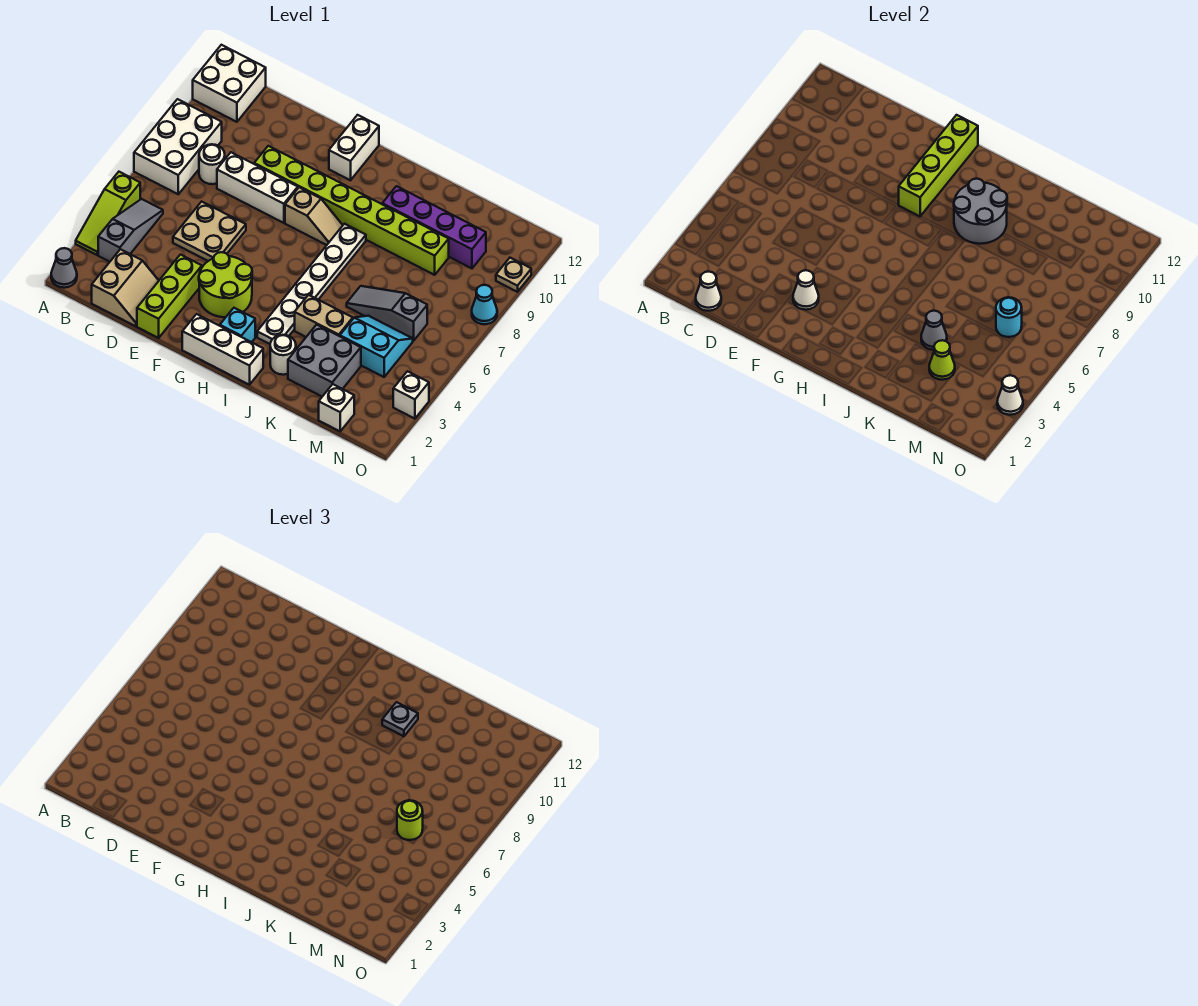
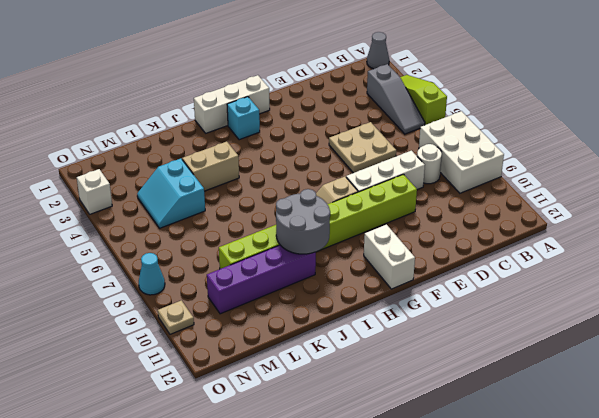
cyan slope L4:M5 level 1 top L -> cyan slope L4:M5 level 1 top 4
none -> white brick A11:B12 level 1
none -> tan slope C1:D2 level 1 top C
none -> lime brick E1:E3 level 1
none -> lime round brick F3:G4 level 1

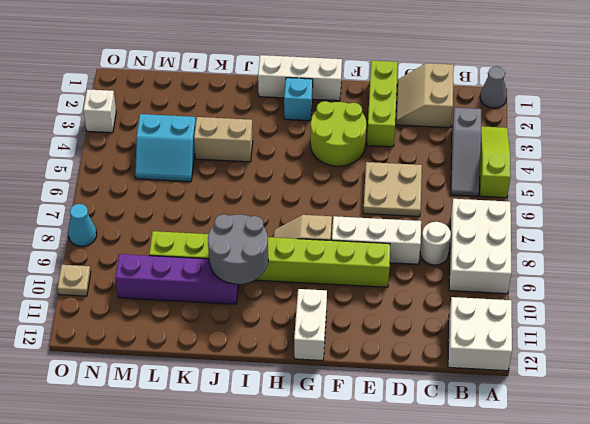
none -> white plate I3:I8 level 1
none -> white round brick J2 level 1
none -> grey brick K2:L3 level 1
none -> grey slope K6:M6 level 1 top M

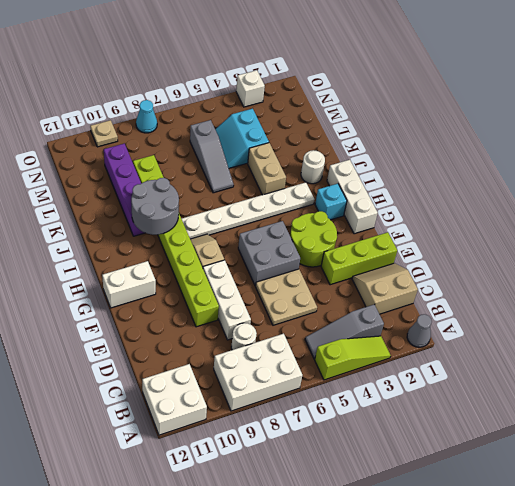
grey brick F5:G6 level 1 -> grey brick K2:L3 level 1
none -> white brick M1 level 1
none -> white cone C1 level 2
none -> white cone F3 level 2
none -> lime brick G9:G12 level 2

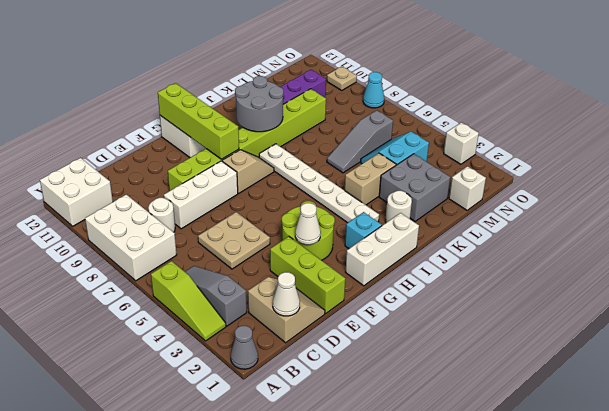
none -> grey cone K4 level 2
none -> lime cone L3 level 2
none -> cyan round brick M6 level 2
none -> white cone O3 level 2

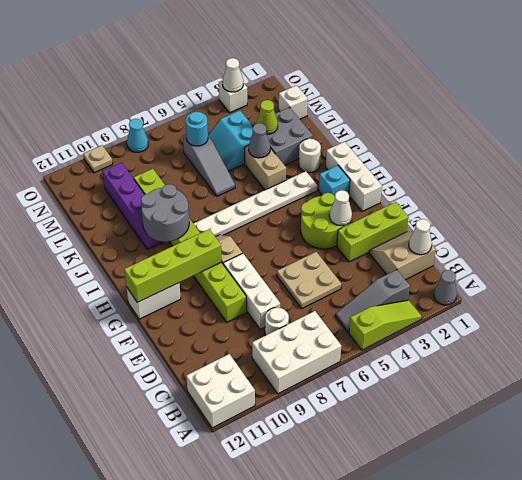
none -> grey plate J10 level 3
none -> lime round brick M6 level 3

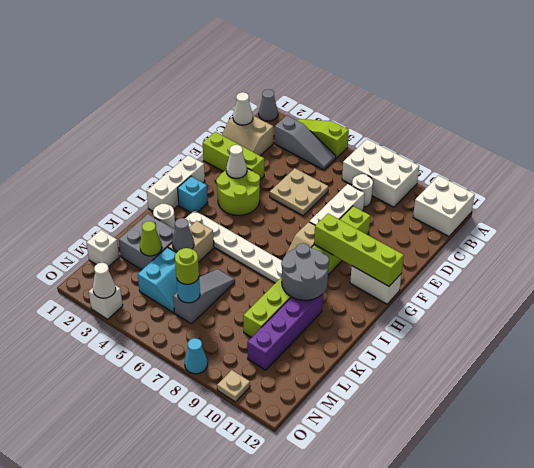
none -> grey plate J10 level 3

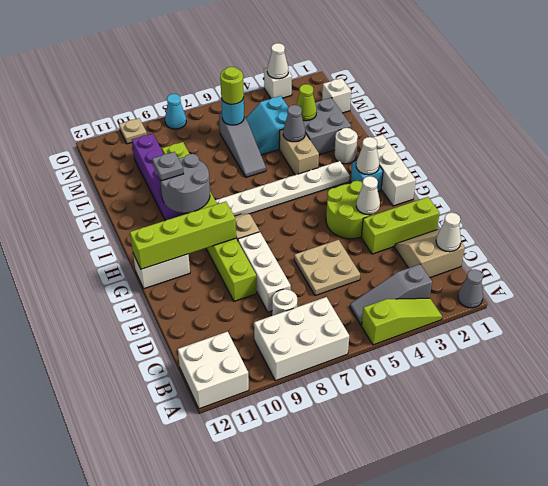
white cone H2 level 2 -> none

